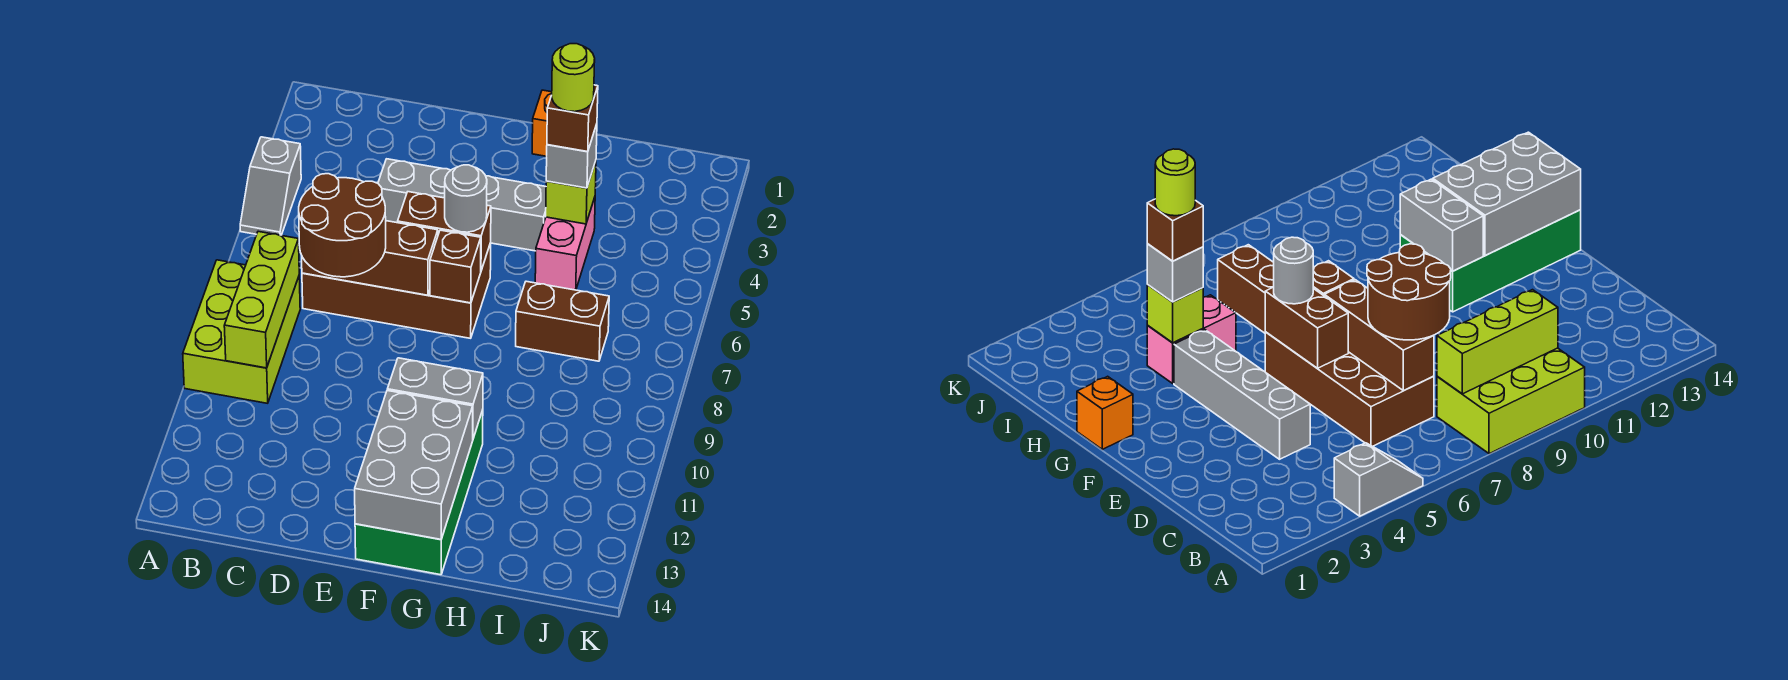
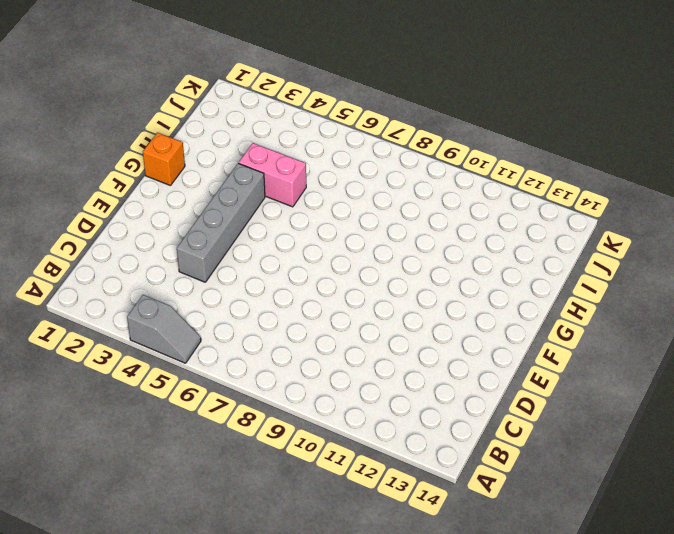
none -> lime brick A8:B10 level 1
none -> brown brick C6:F7 level 1
none -> green brick F11:G14 level 1

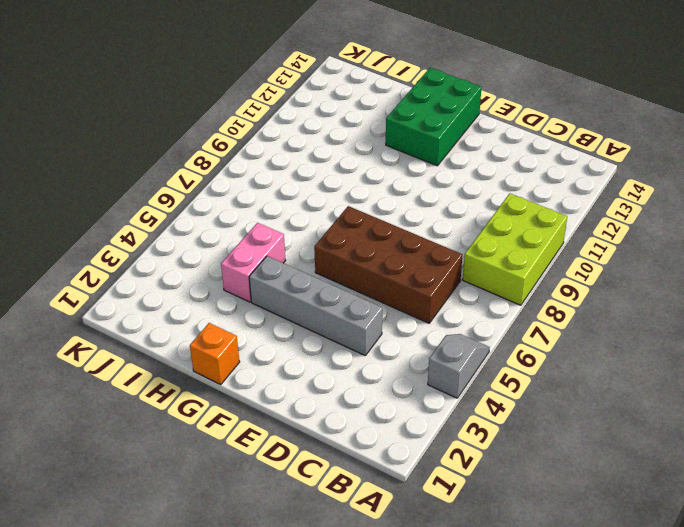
green brick F12:G14 level 1 -> green brick F11:G14 level 1
none -> brown brick H7:I7 level 1
none -> lime brick B8:B10 level 2
none -> brown brick C7:E7 level 2

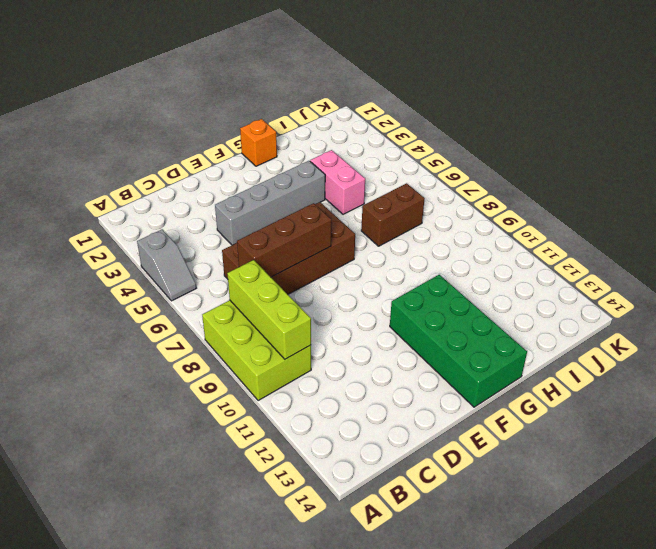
none -> brown brick E6:F6 level 2
none -> brown brick F7 level 2
none -> grey brick F11:G11 level 2

